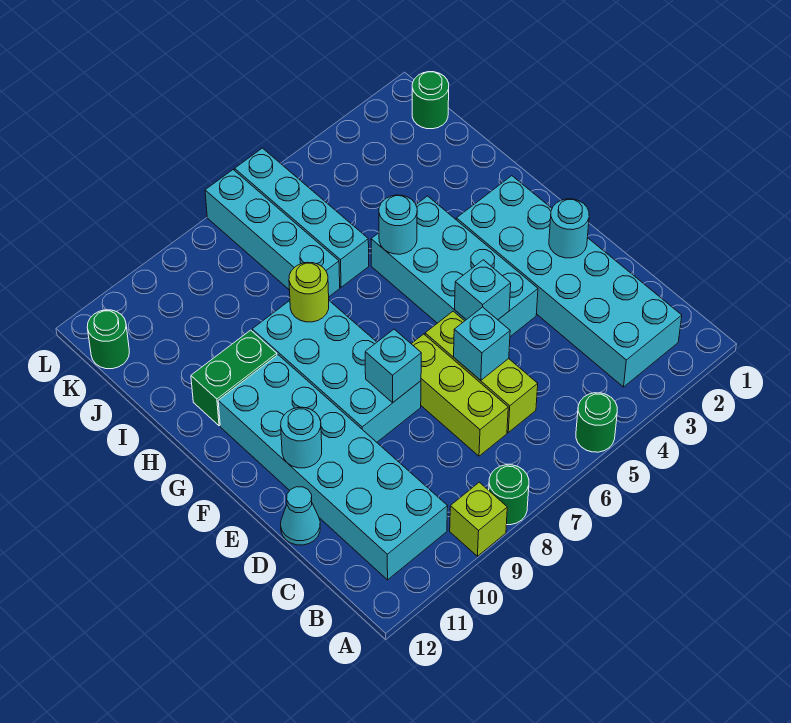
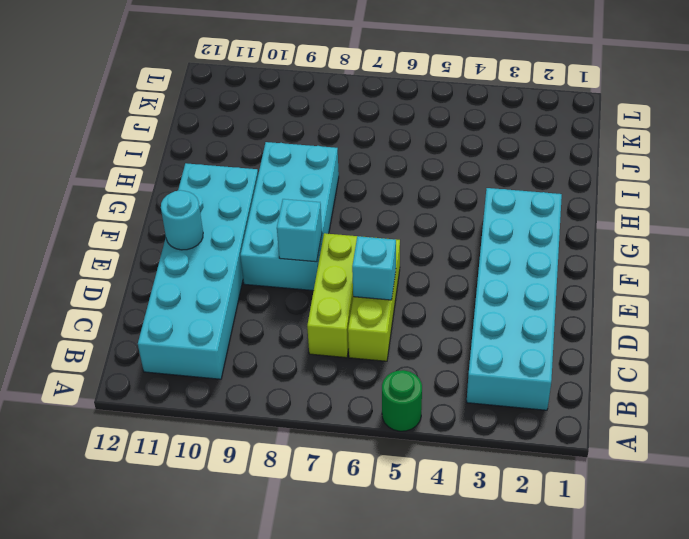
none -> green round brick A8 level 1
none -> lime brick A9 level 1
none -> cyan cone D12 level 1

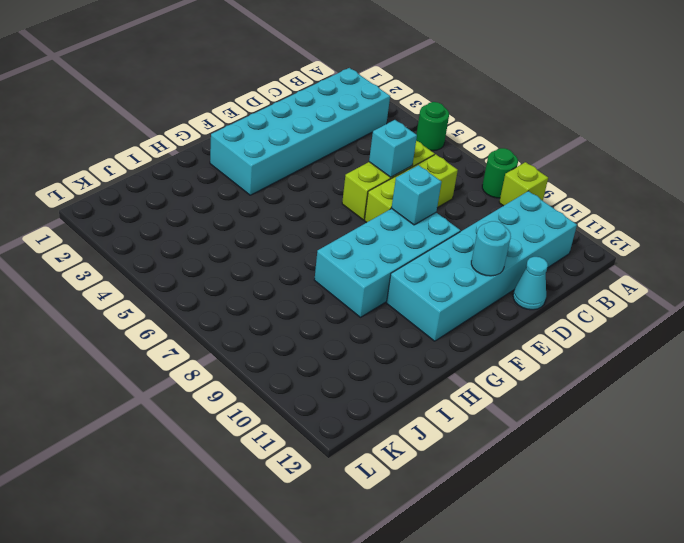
none -> cyan brick E4:H5 level 1
none -> green brick H10:H11 level 1
none -> cyan brick I6:L6 level 1

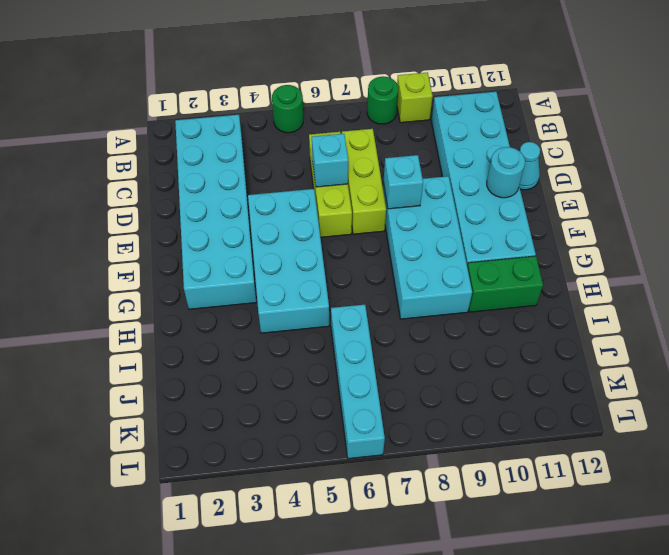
none -> cyan brick I7:L7 level 1
none -> green round brick K1 level 1
none -> green round brick K12 level 1

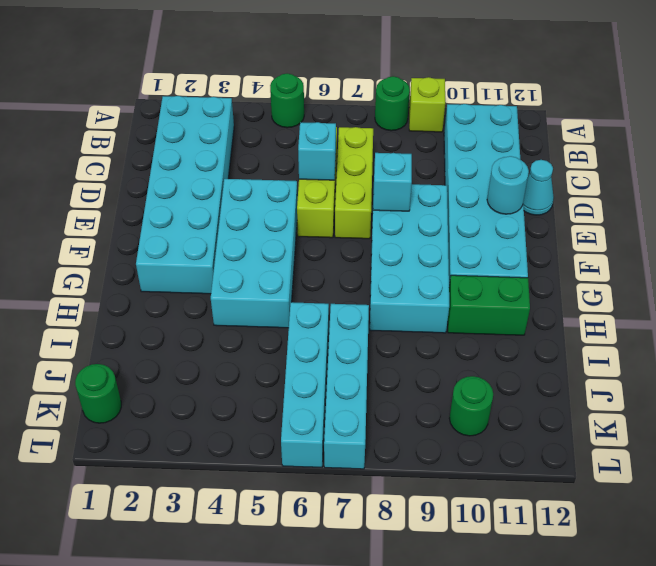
green round brick K10 level 1 -> green round brick K12 level 1
none -> cyan round brick E2 level 2
none -> cyan brick E5 level 2
none -> cyan round brick H5 level 2

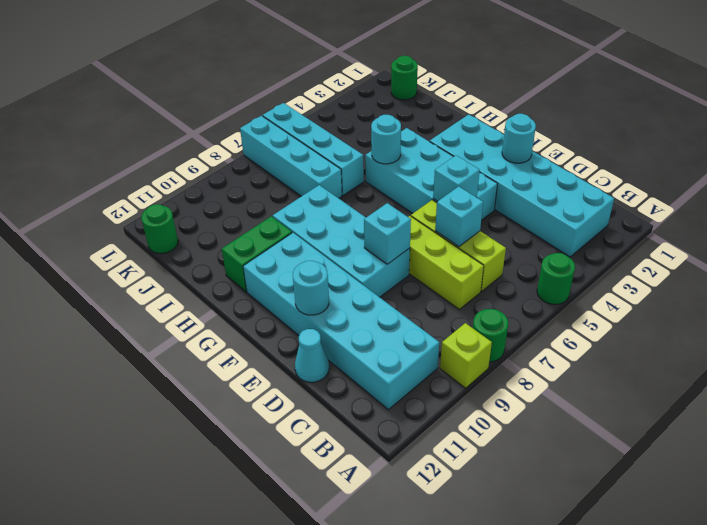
none -> lime round brick H8 level 2

